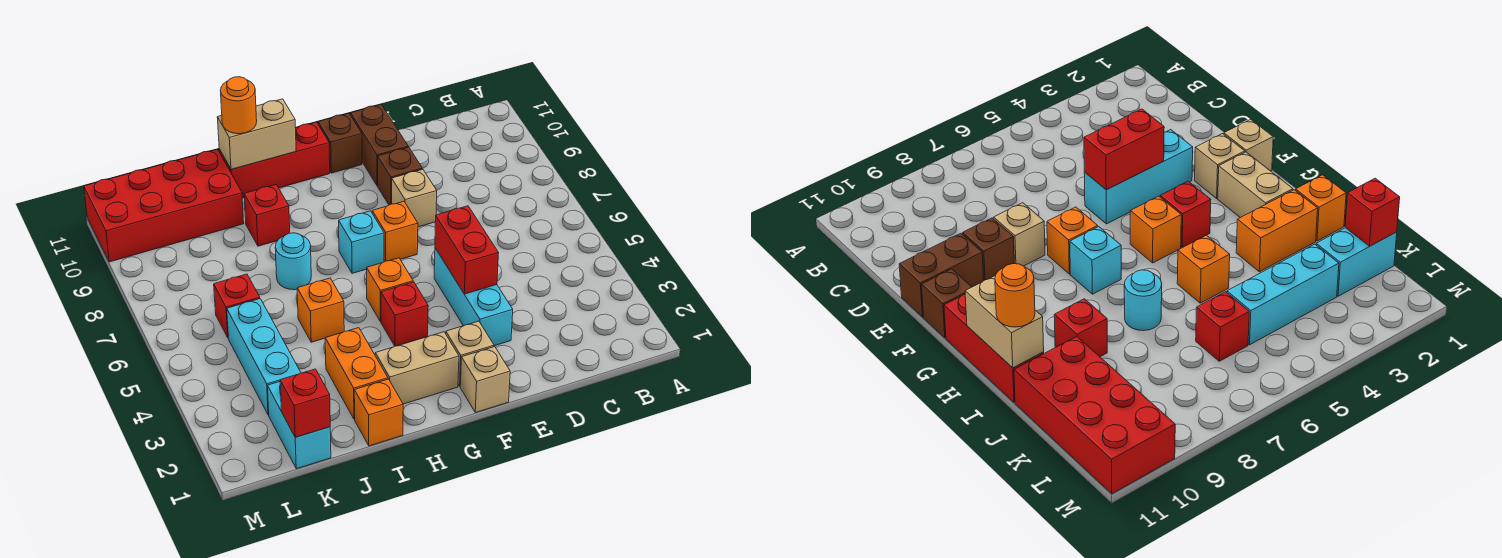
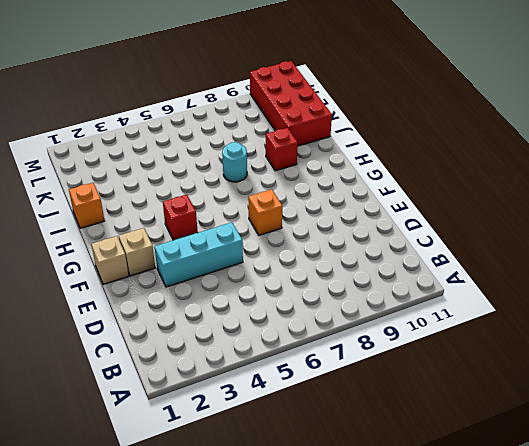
none -> tan brick E8 level 1
none -> brown brick E9 level 1
none -> brown brick E10:E11 level 1

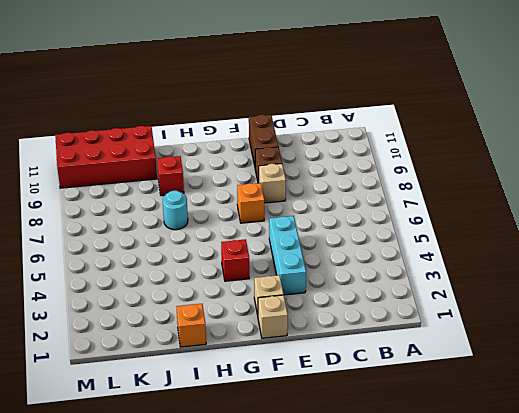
none -> brown brick F11 level 1
none -> tan brick G2:H2 level 1
none -> orange brick G5 level 1

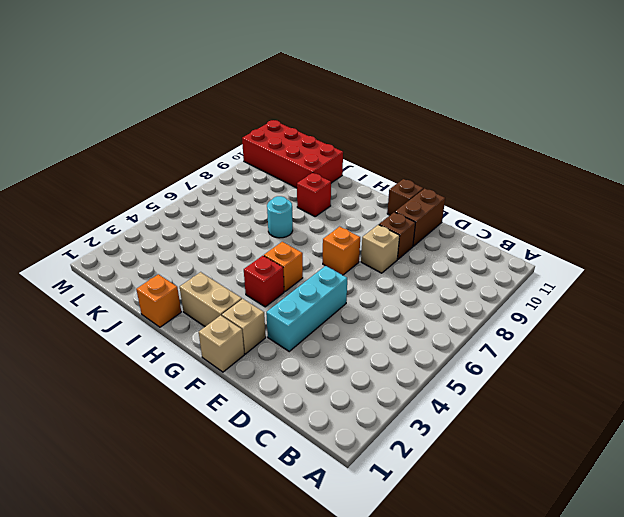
none -> cyan brick G7 level 1
none -> red brick G11:I11 level 1
none -> orange brick I2:I3 level 1

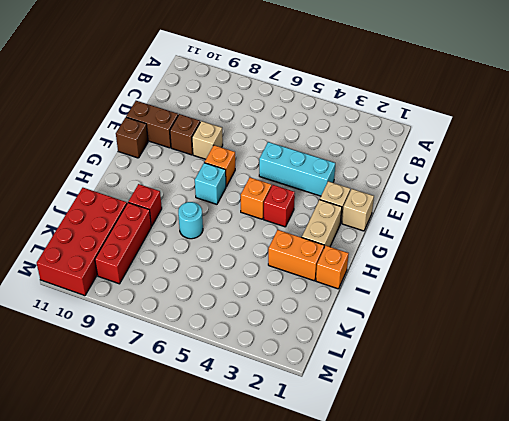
red brick J9:L9 level 1 -> red brick G11:I11 level 1
none -> orange brick I5 level 1
none -> cyan brick K1:K2 level 1
none -> cyan brick K3:K5 level 1

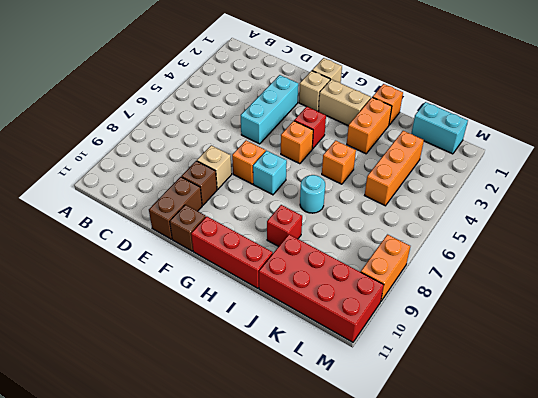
cyan brick K1:L1 level 1 -> cyan brick K1:K2 level 1
orange brick K3:K5 level 1 -> cyan brick K3:K5 level 1
orange brick M8:M9 level 1 -> none
none -> red brick K6 level 1
none -> red brick E4:E5 level 2
none -> tan brick H11:I11 level 2

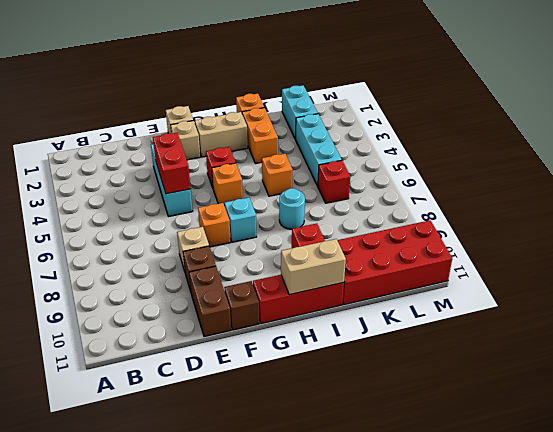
none -> red brick K1 level 2
none -> orange round brick I11 level 3

